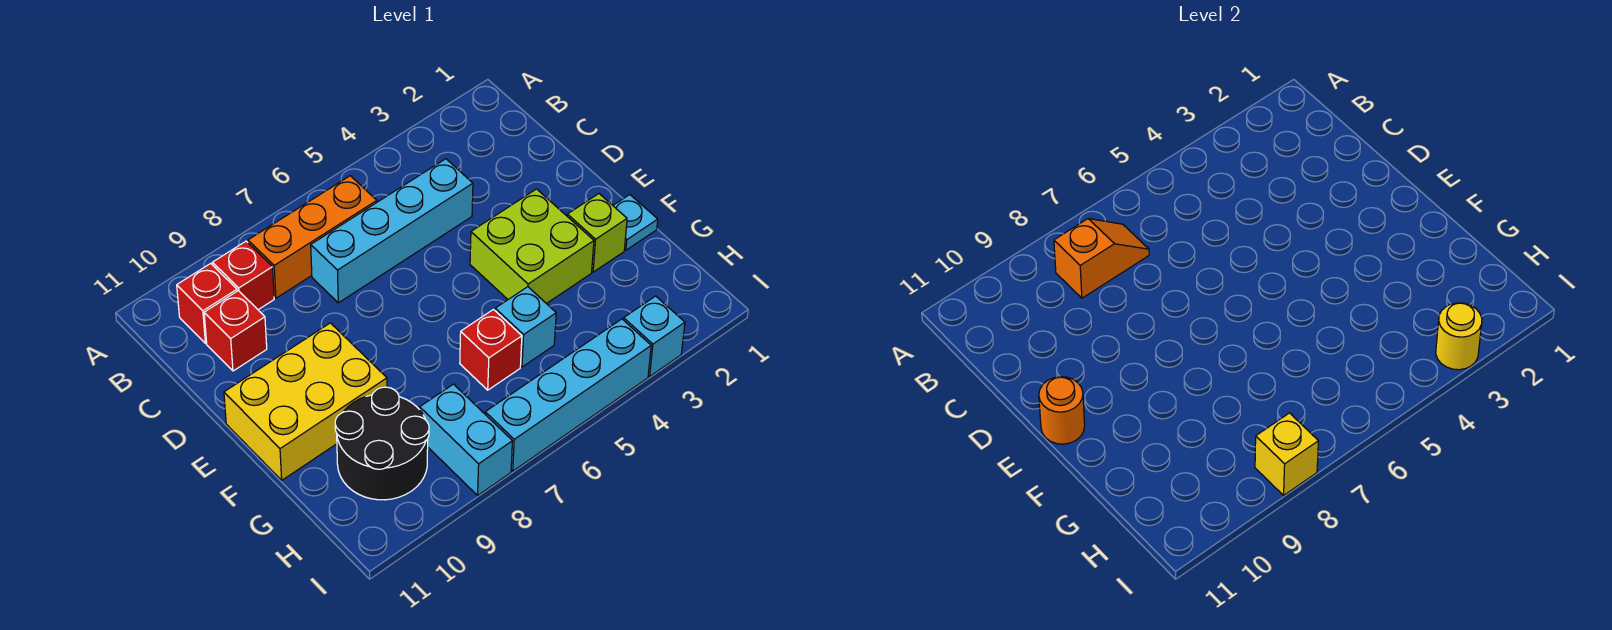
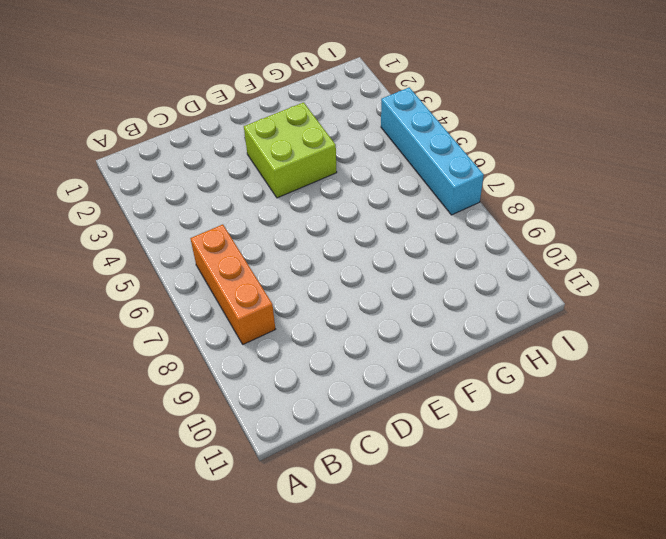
none -> red brick B9 level 1
none -> red brick B10 level 1
none -> cyan brick C4:C7 level 1

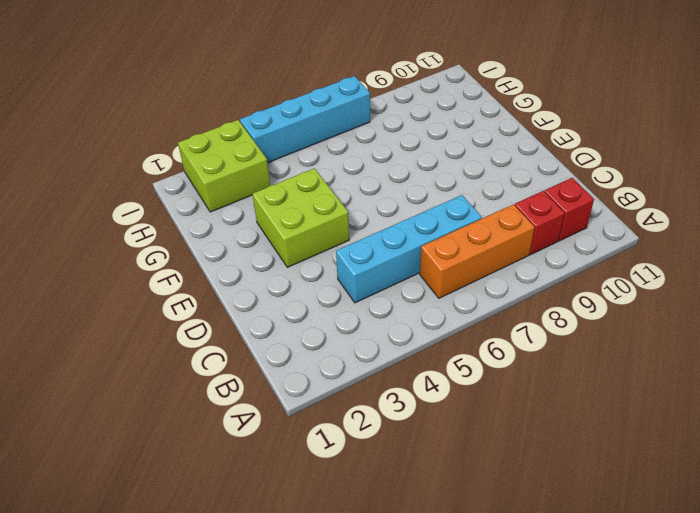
lime brick H2:I3 level 1 -> cyan brick I3 level 1
none -> red brick C10 level 1
none -> yellow brick E9:F11 level 1
none -> cyan plate F1 level 1

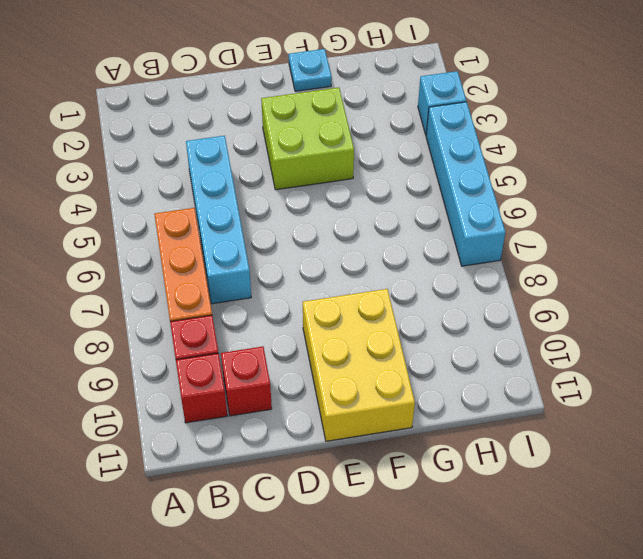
none -> lime brick F2 level 1
none -> cyan brick G5 level 1
none -> red brick G6 level 1

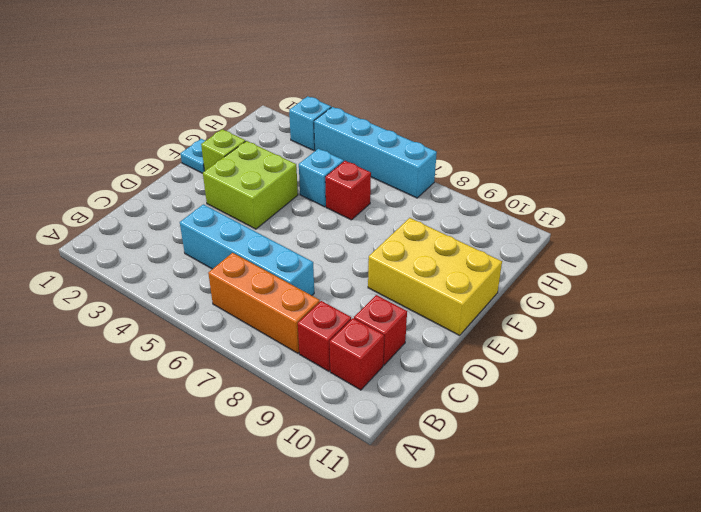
none -> black round brick G9:H10 level 1
none -> cyan brick H8:I8 level 1
none -> orange slope B7:B8 level 2 top 8

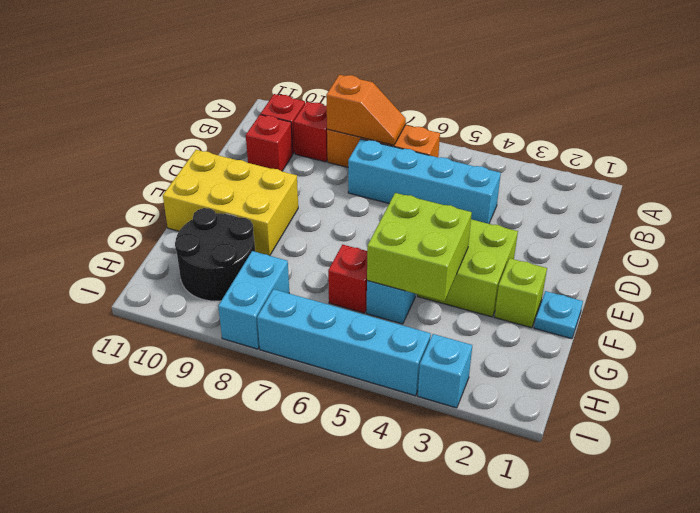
lime brick F4:G5 level 2 -> none
none -> orange round brick E11 level 2
none -> yellow round brick I3 level 2
none -> yellow brick I8 level 2

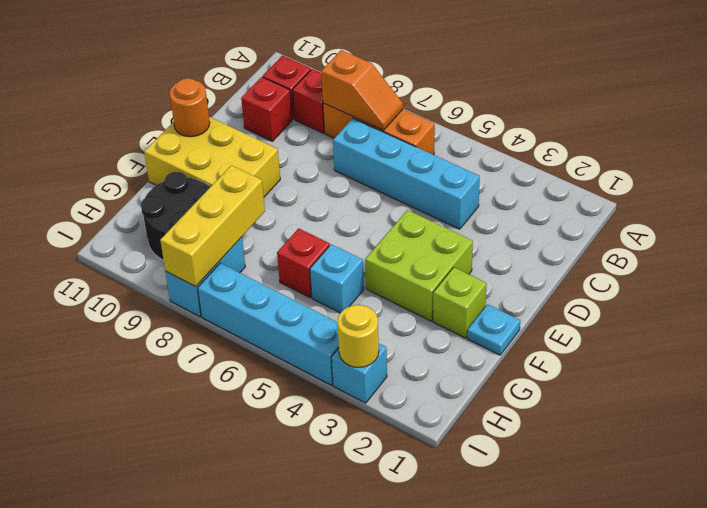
yellow brick G8:I8 level 2 -> yellow brick I8 level 2

